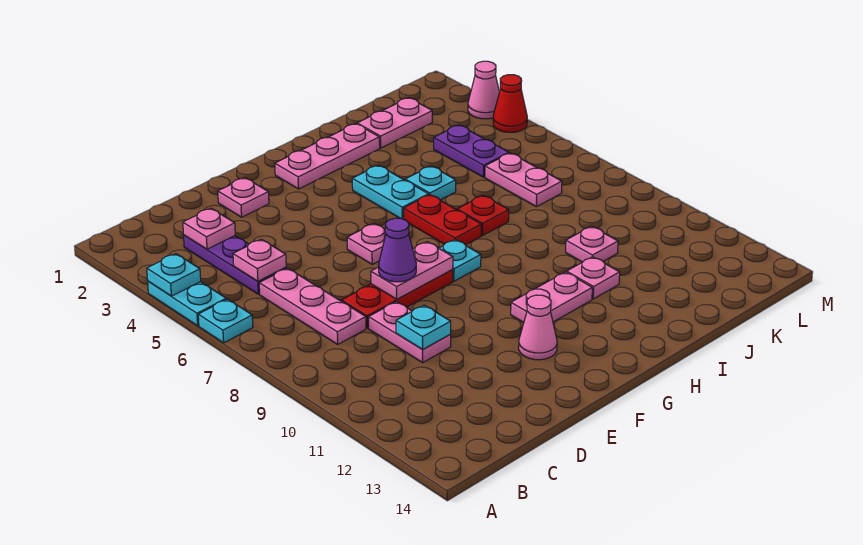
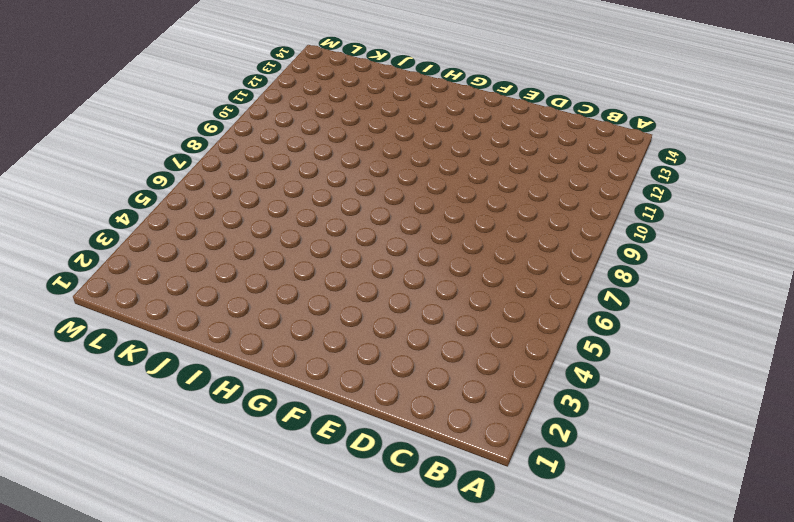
none -> cyan plate A4:A5 level 1
none -> cyan plate A6 level 1
none -> purple plate C3:C5 level 1

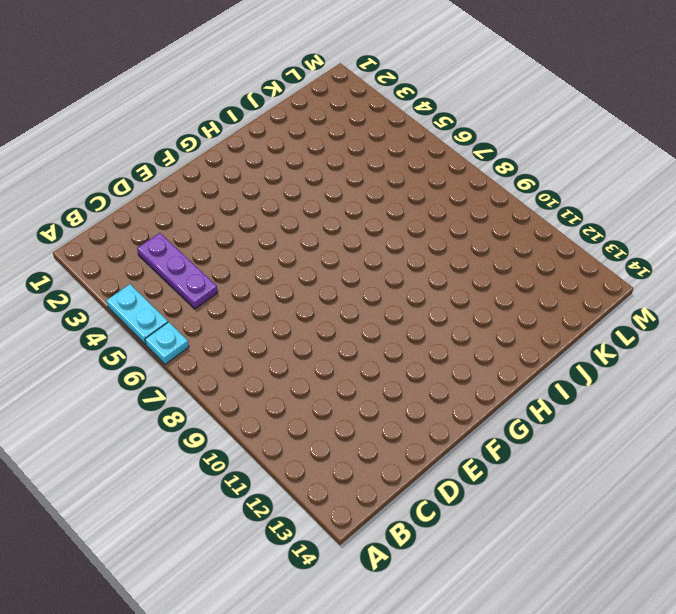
none -> pink plate C6:C8 level 1
none -> red plate D8:F8 level 1
none -> pink plate D9:D10 level 1

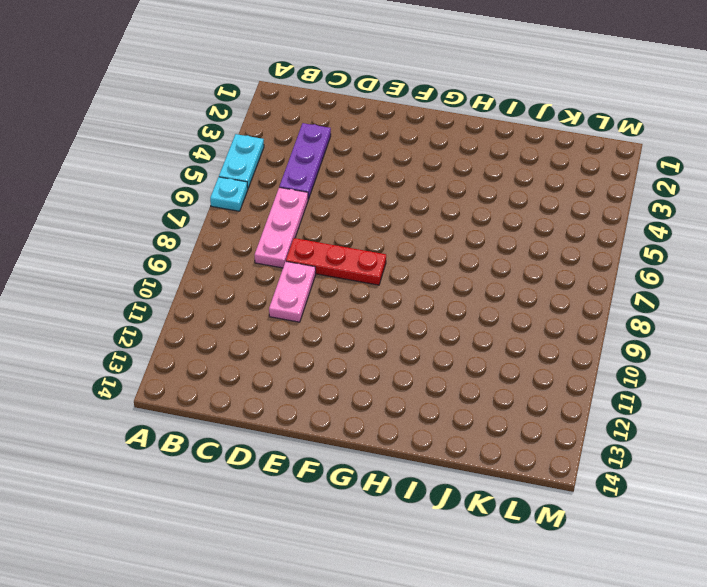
none -> pink plate E2 level 1
none -> pink plate F6 level 1
none -> pink cone F12 level 1

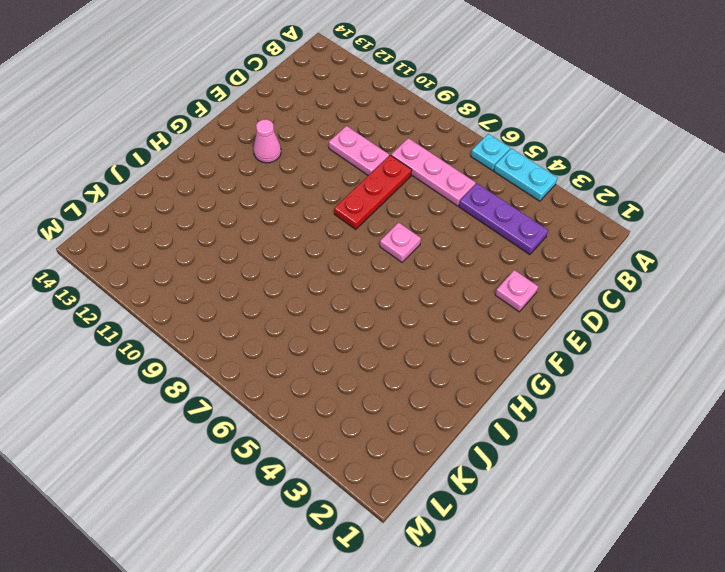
none -> pink plate G2:I2 level 1
none -> cyan plate G8 level 1
none -> pink plate G11:H11 level 1

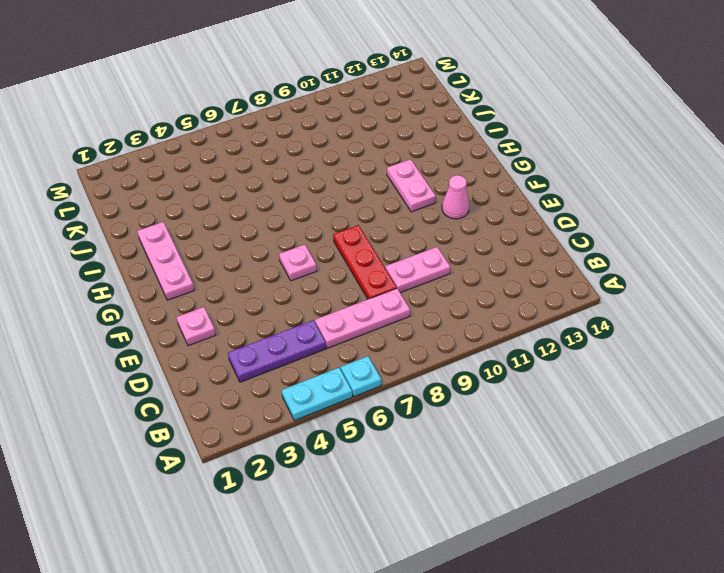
none -> cyan plate G8 level 1
none -> cyan plate H4:H5 level 1
none -> red plate H6:H7 level 1

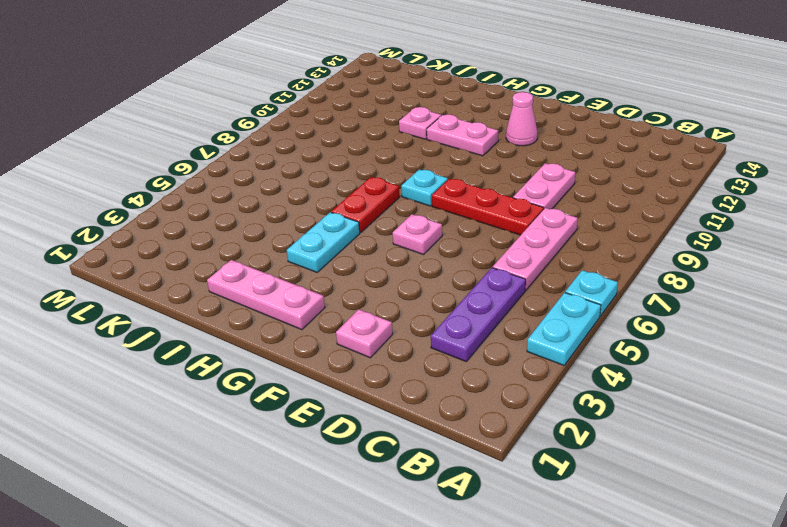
none -> cyan plate I5 level 1
none -> red plate I7 level 1
none -> pink plate J2:K2 level 1

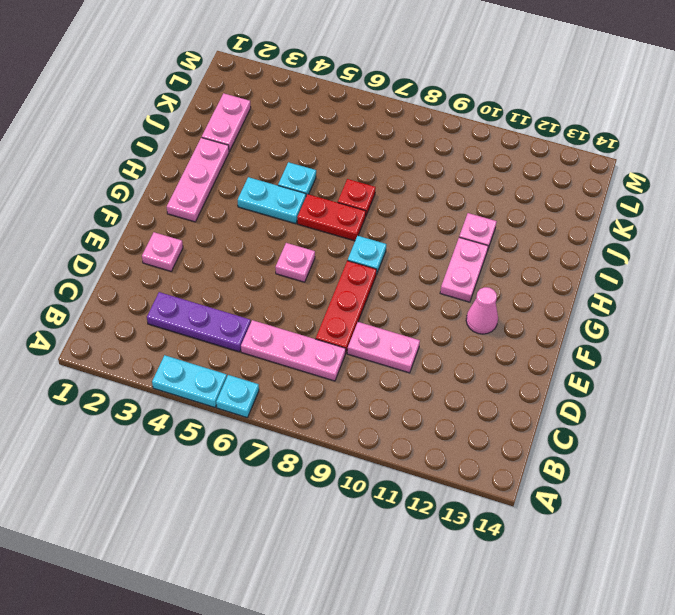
none -> pink plate J10 level 1
none -> purple plate K4:K5 level 1
none -> pink plate K6:K7 level 1

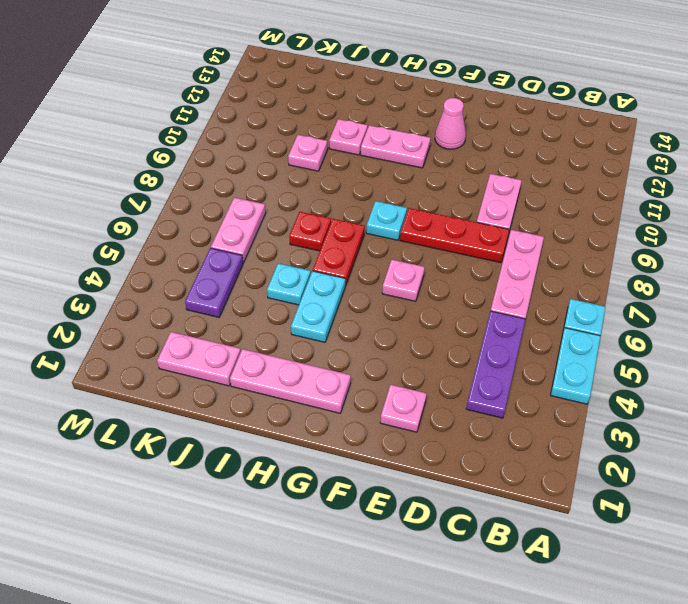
none -> pink cone M3 level 1
none -> red cone M4 level 1
none -> cyan plate A4 level 2

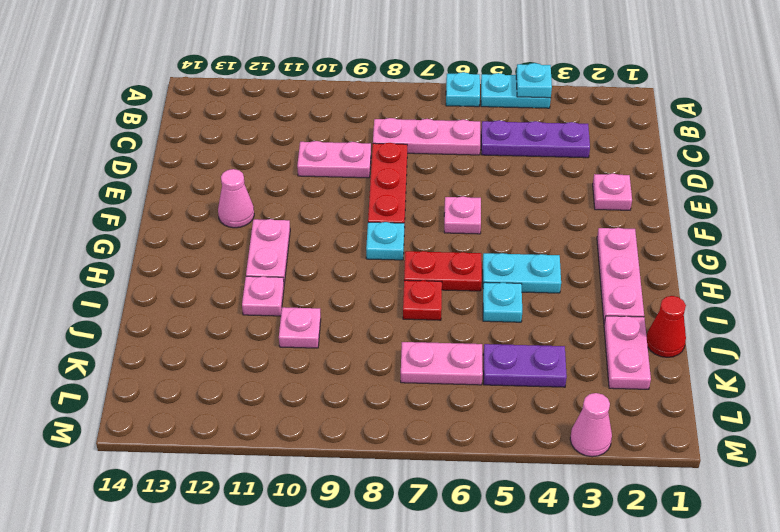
red cone J1 level 1 -> red cone M4 level 1
none -> pink plate C3 level 2
none -> pink plate C5 level 2
none -> cyan plate D10 level 2

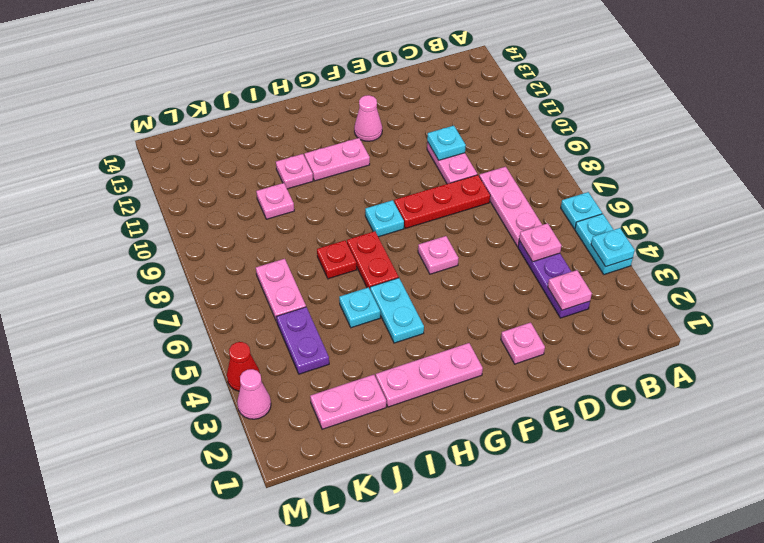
none -> pink plate E8:F8 level 2
none -> purple cone E8 level 3

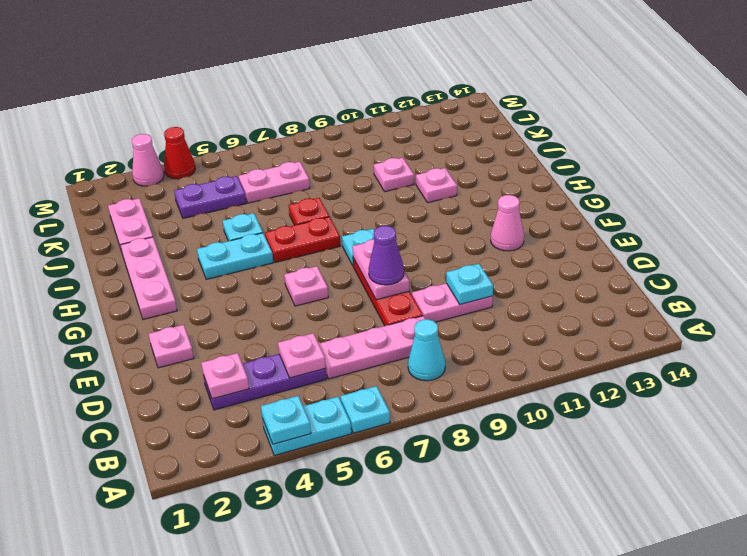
cyan cone B8 level 1 -> none
none -> pink plate G11:H11 level 1

